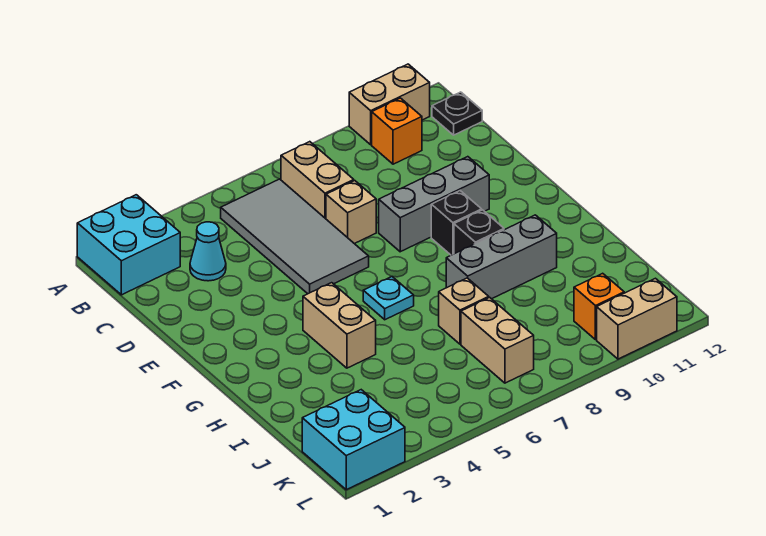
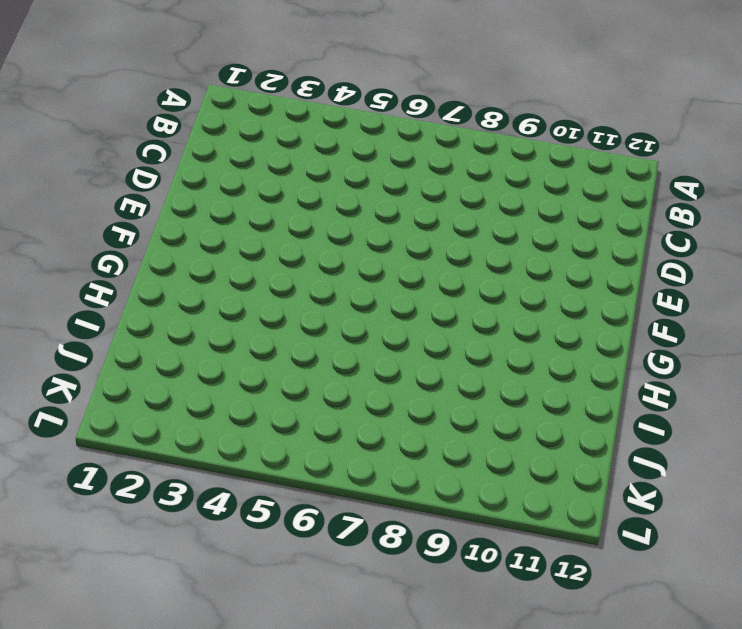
none -> cyan brick A1:B2 level 1
none -> tan brick A10:A11 level 1
none -> grey tile B5:E6 level 1

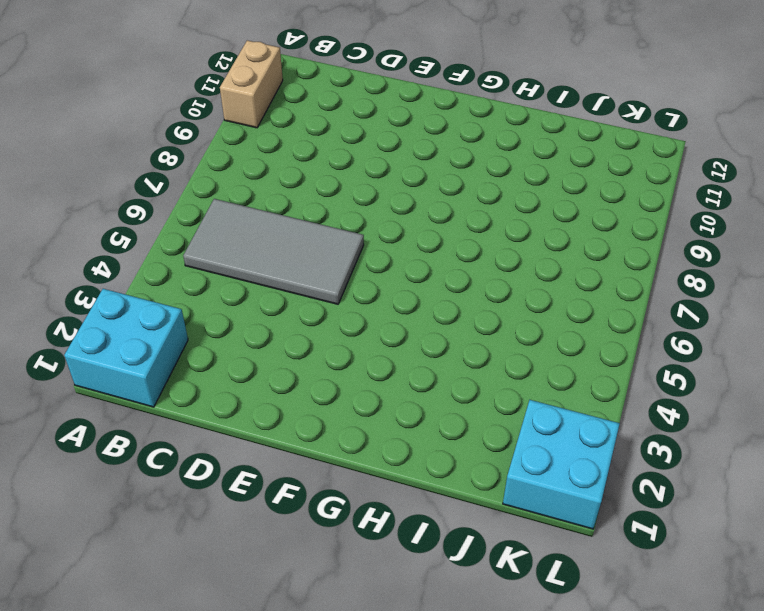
none -> tan brick B7:C7 level 1
none -> orange brick B10 level 1
none -> black plate B12 level 1

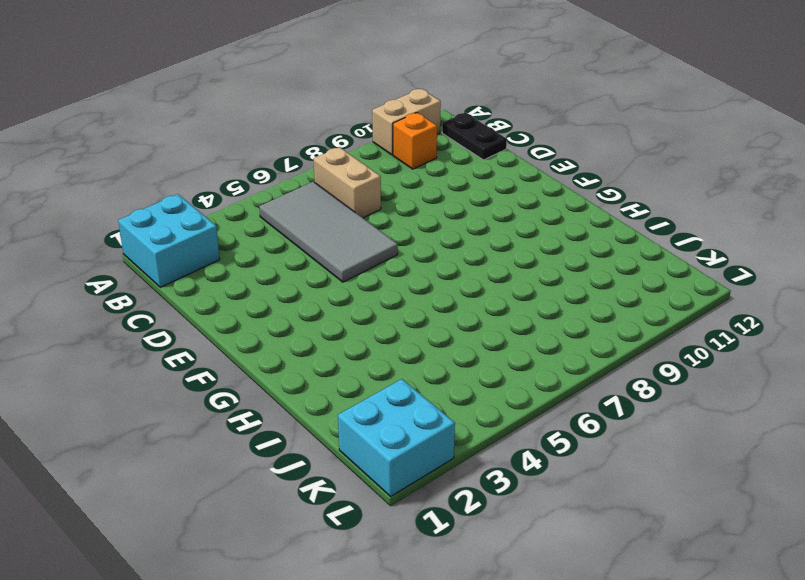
black plate B12:C12 level 1 -> black plate B12 level 1
none -> cyan cone C3 level 1
none -> tan brick D7 level 1
none -> grey brick E8:E10 level 1

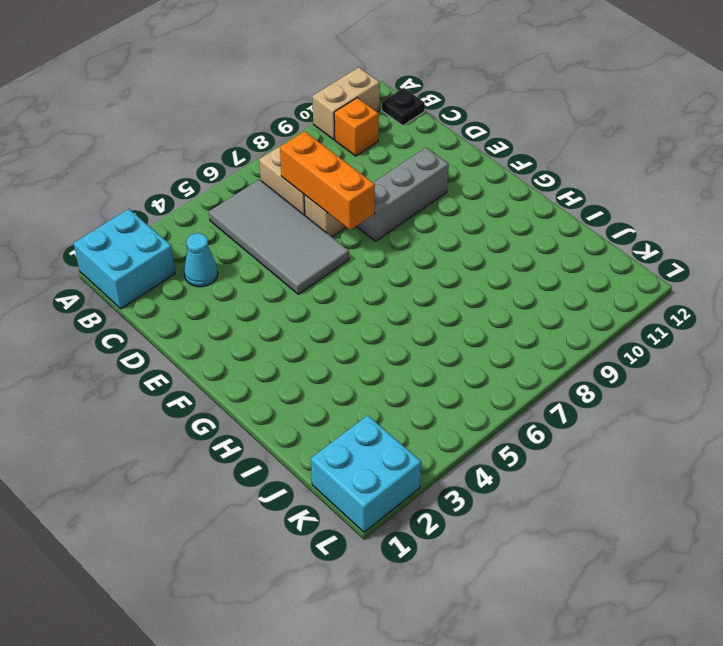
orange brick C7:E7 level 2 -> none
none -> black brick F9 level 1
none -> tan brick G4:H4 level 1
none -> cyan plate G6 level 1

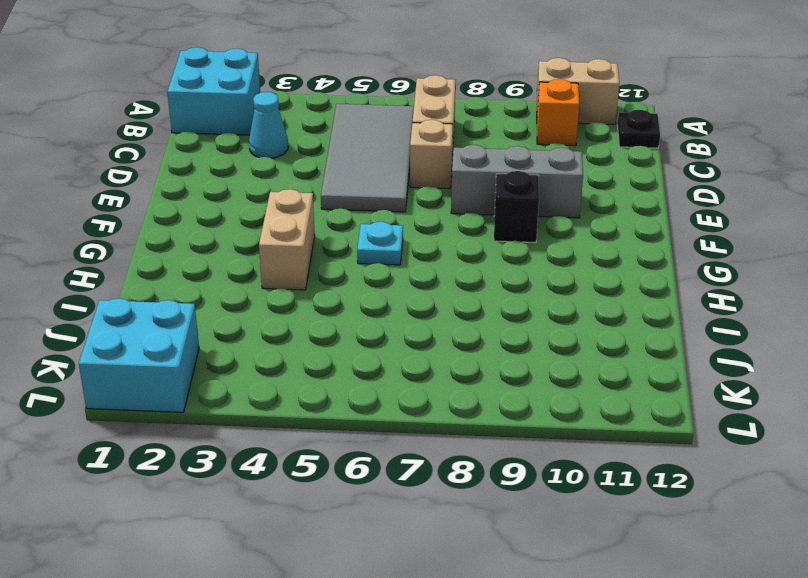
none -> black brick G9 level 1
none -> grey brick H8:H10 level 1
none -> tan brick I7 level 1

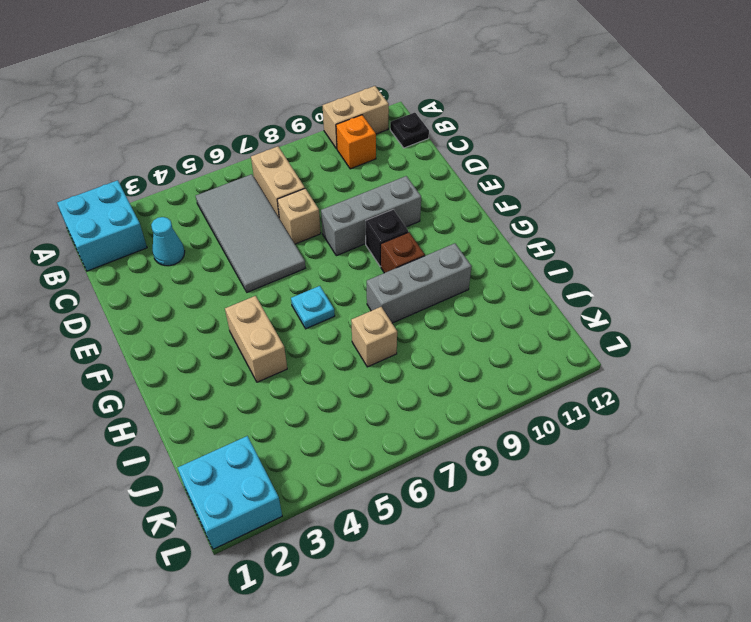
brown brick G9 level 1 -> black brick G9 level 1
none -> tan brick J7:K7 level 1
none -> orange brick K10 level 1
none -> tan brick L10:L11 level 1

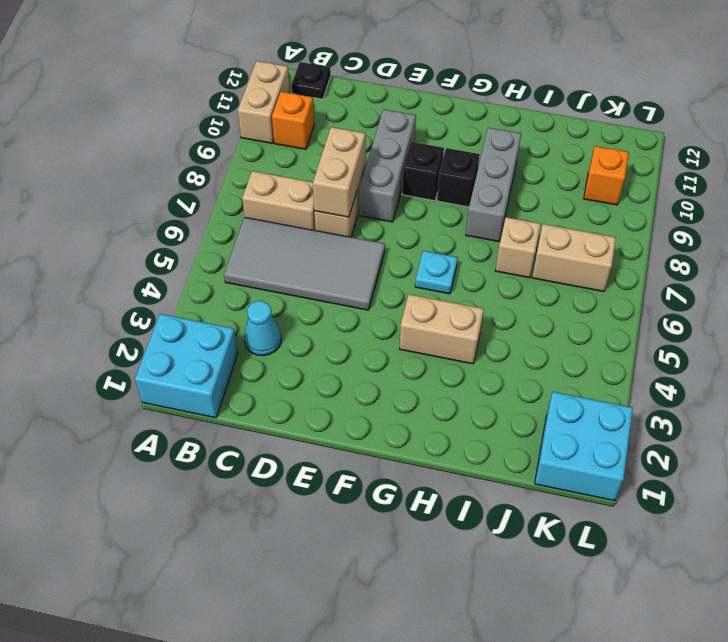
tan brick D7:D8 level 2 -> tan brick L10:L11 level 1

